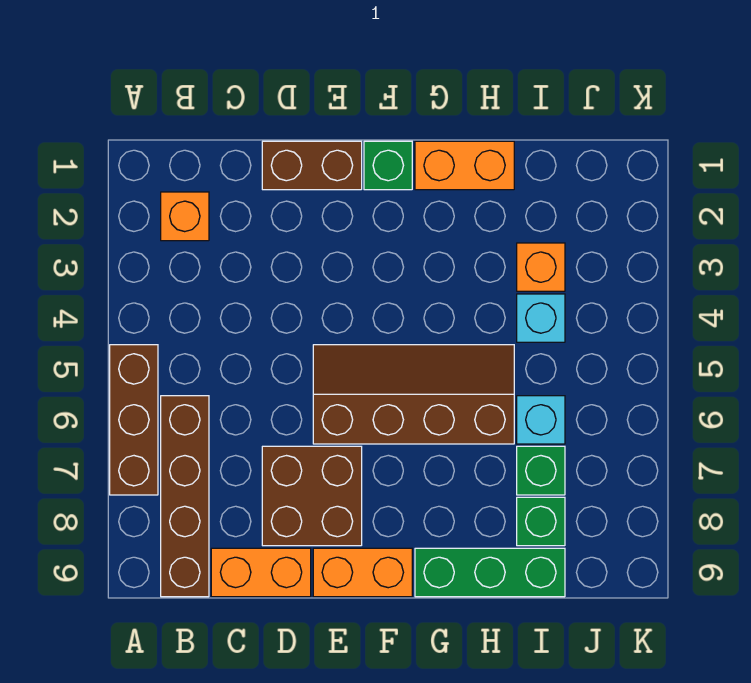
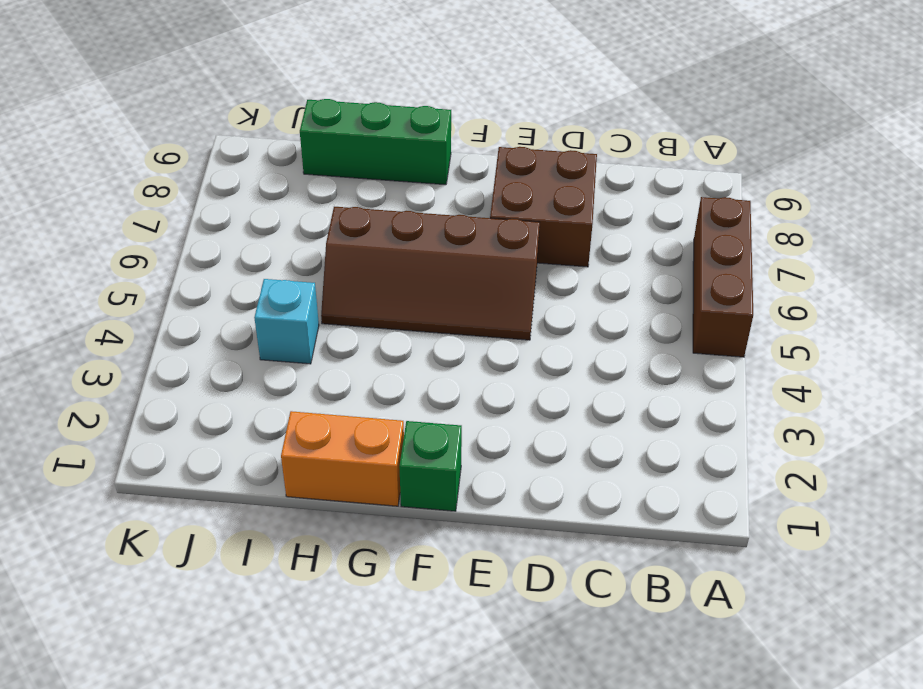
none -> orange brick B2 level 1
none -> brown brick B6:B9 level 1
none -> orange brick C9:D9 level 1

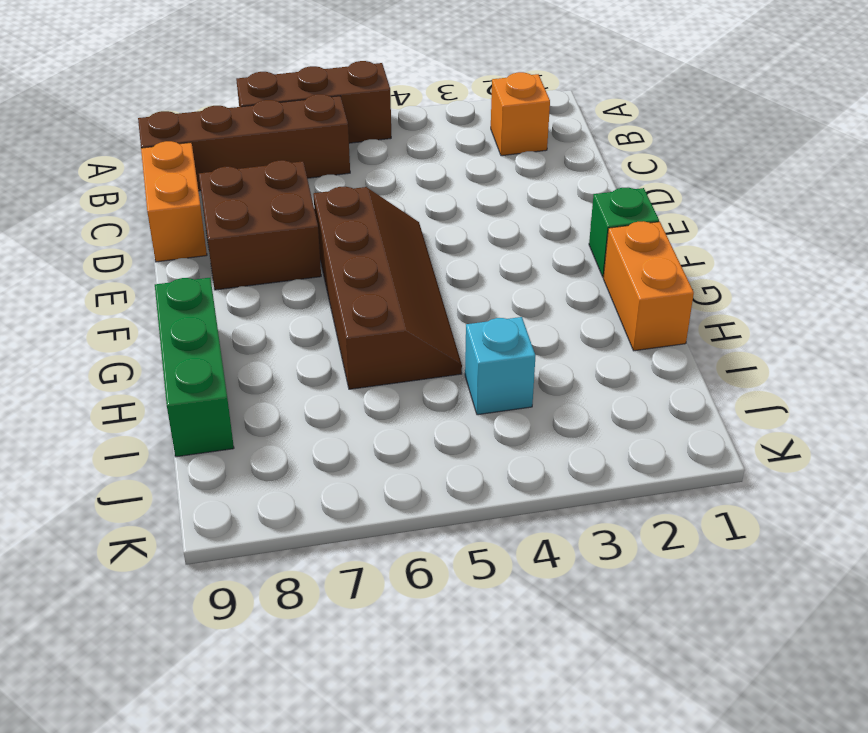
none -> brown brick D1:E1 level 1
none -> orange brick E9:F9 level 1
none -> orange brick I3 level 1

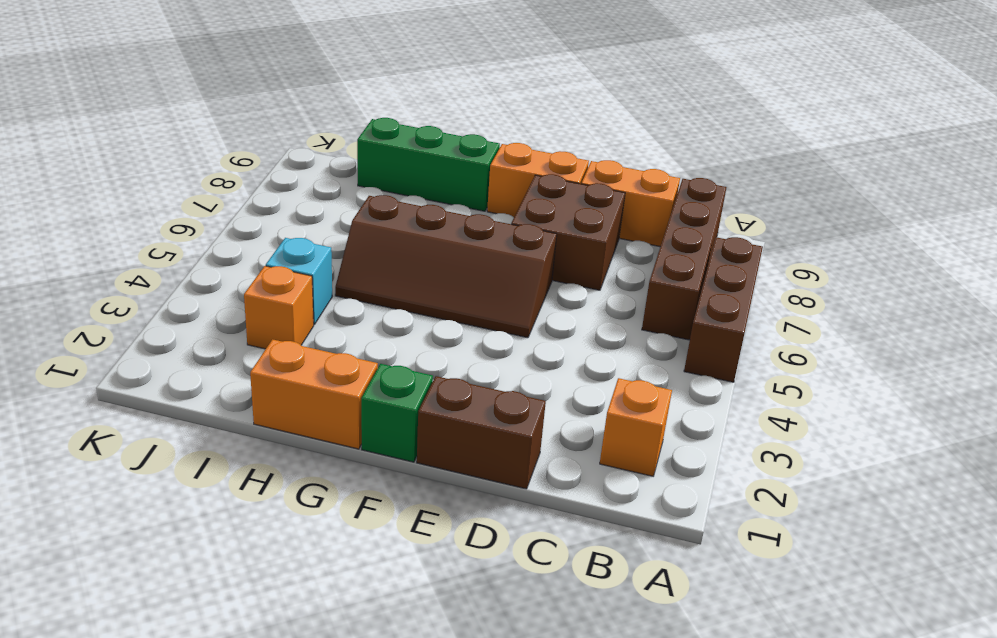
none -> cyan brick I6 level 1
none -> green brick I7 level 1
none -> green brick I8 level 1

